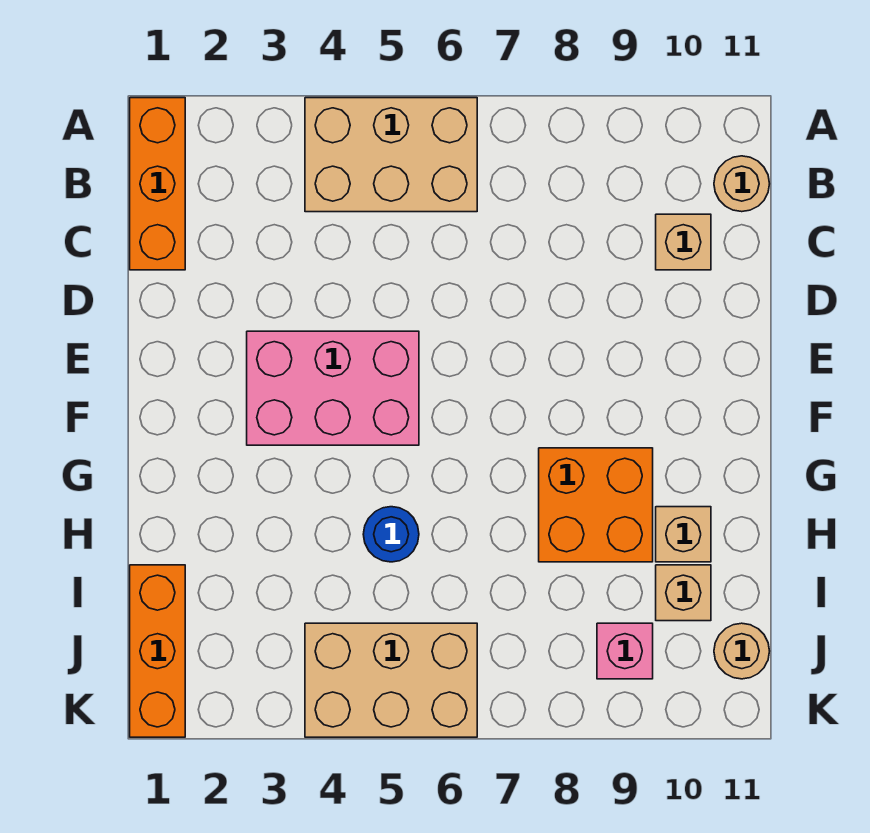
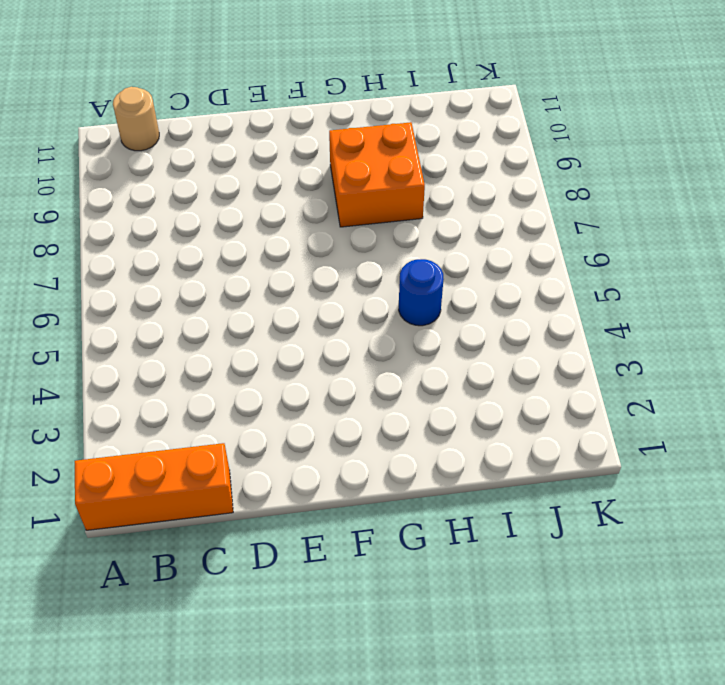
none -> tan brick A4:B6 level 1
none -> tan brick C10 level 1
none -> pink brick E3:F5 level 1

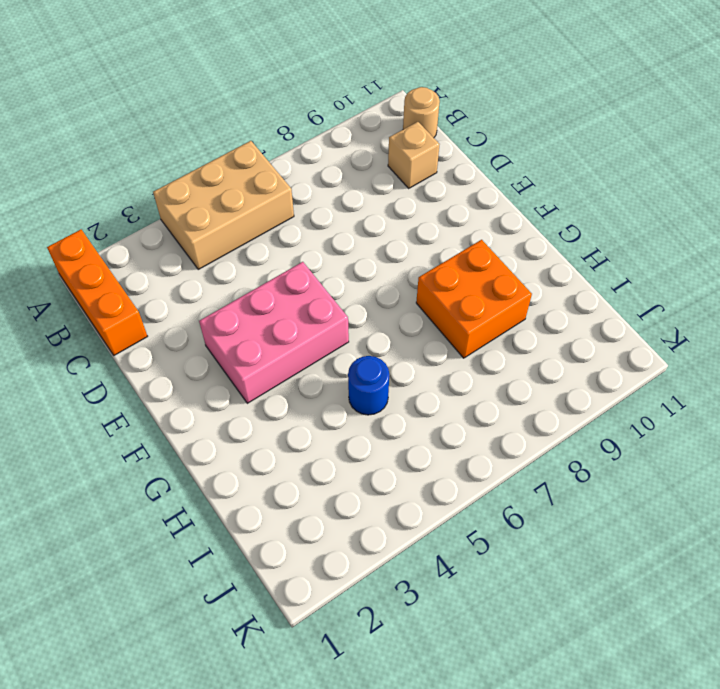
none -> tan brick H10 level 1
none -> orange brick I1:K1 level 1
none -> tan brick I10 level 1

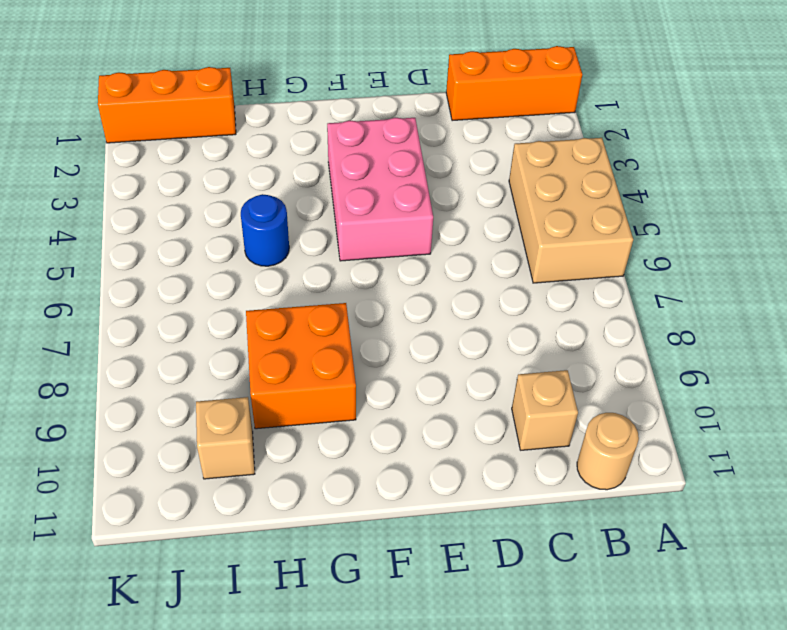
none -> tan brick H10 level 1
none -> tan brick J4:K6 level 1
none -> pink brick J9 level 1

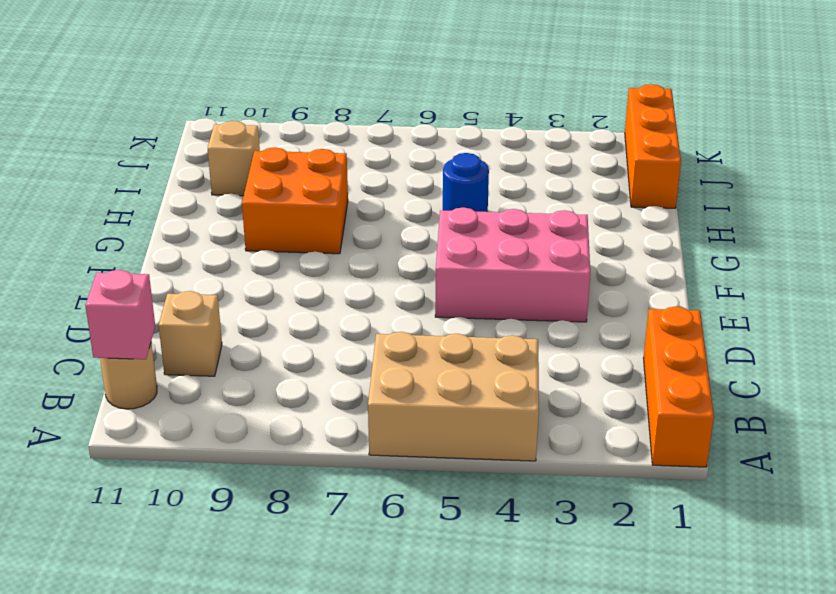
pink brick B11 level 2 -> pink brick J9 level 1
none -> tan brick H10 level 1
none -> tan brick J4:K6 level 1
none -> tan round brick J11 level 1

